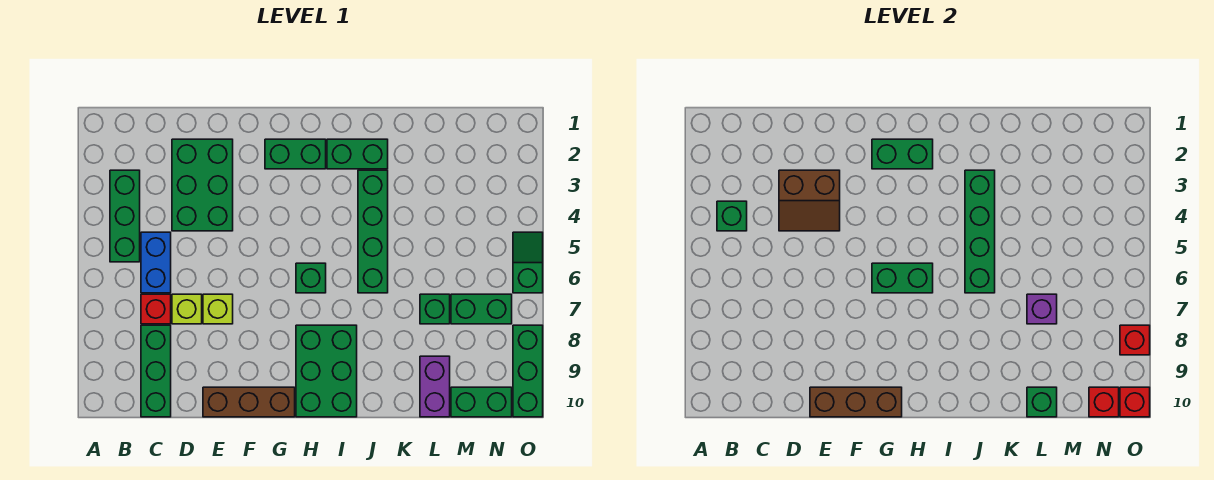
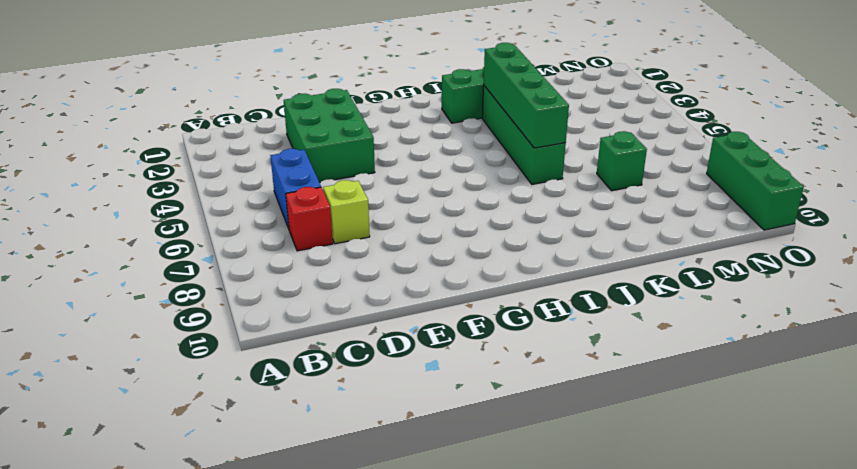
none -> green brick B3:B5 level 1
none -> green brick C8:C10 level 1
none -> lime brick E7 level 1
none -> brown brick E10:G10 level 1

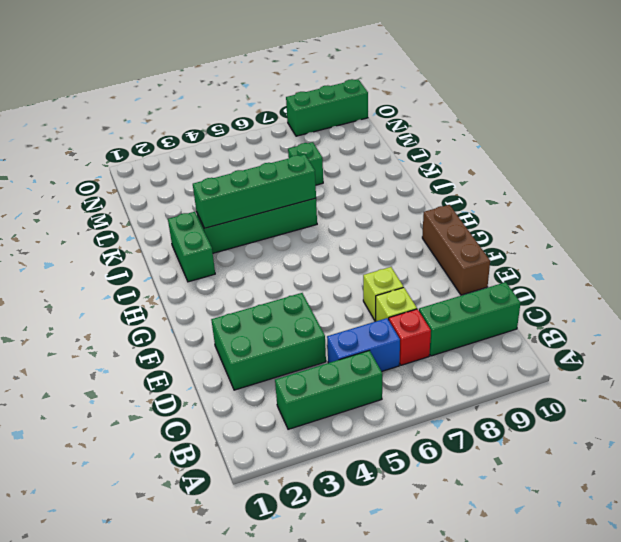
none -> green brick G2:H2 level 1
none -> green brick H6 level 1
none -> green brick H8:I10 level 1
none -> purple brick L9:L10 level 1

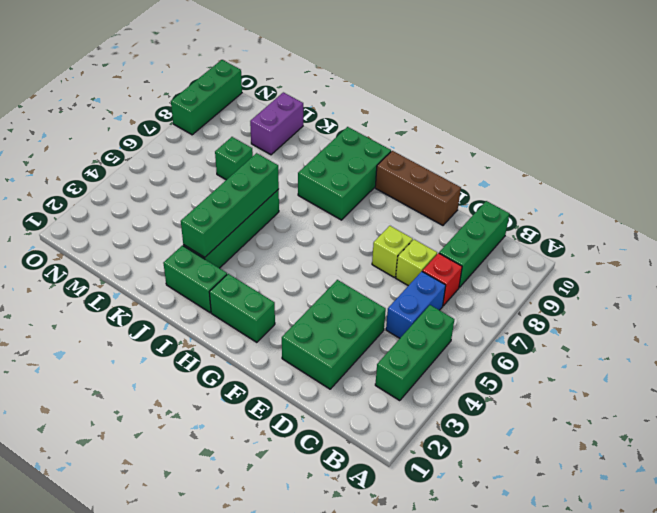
none -> green brick H6 level 1
none -> green brick M7:N7 level 1
none -> green brick M10:N10 level 1
none -> green slope O5:O6 level 1 top 6

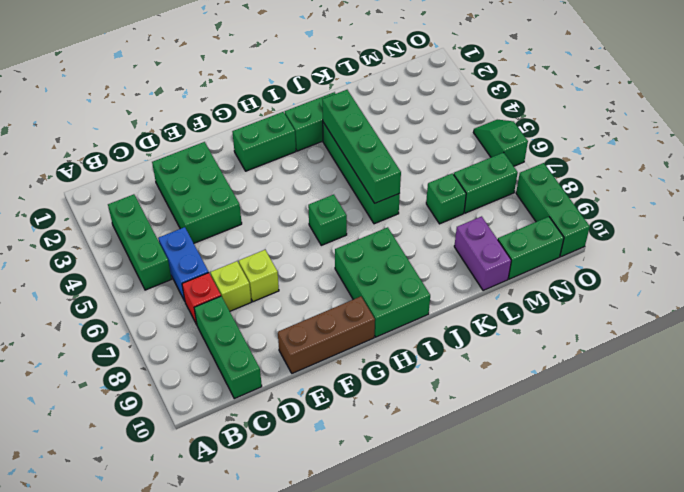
none -> green brick B4 level 2
none -> brown slope D3:E4 level 2 top 3
none -> brown brick E10:G10 level 2
none -> green brick G2:H2 level 2

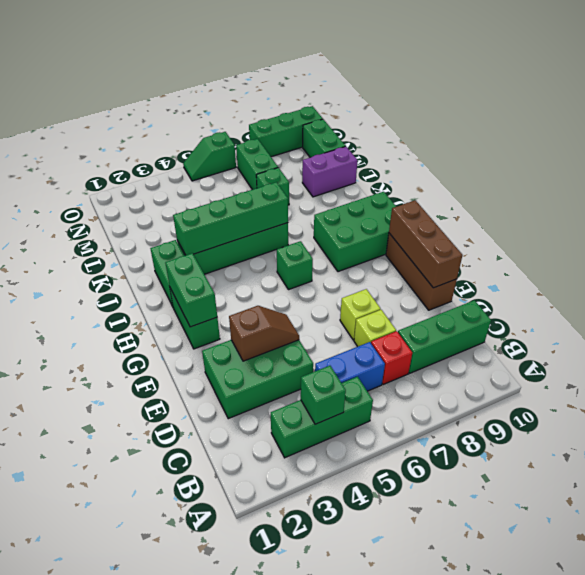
brown slope E3:E4 level 2 top 3 -> brown slope D3:E4 level 2 top 3
none -> green brick G6:H6 level 2
none -> purple brick L7 level 2
none -> green brick L10 level 2
none -> red brick N10 level 2

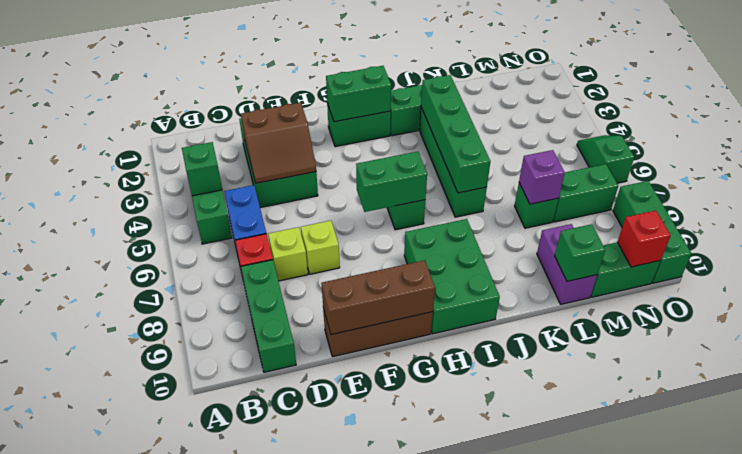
none -> red brick O8 level 2
none -> red brick O10 level 2

